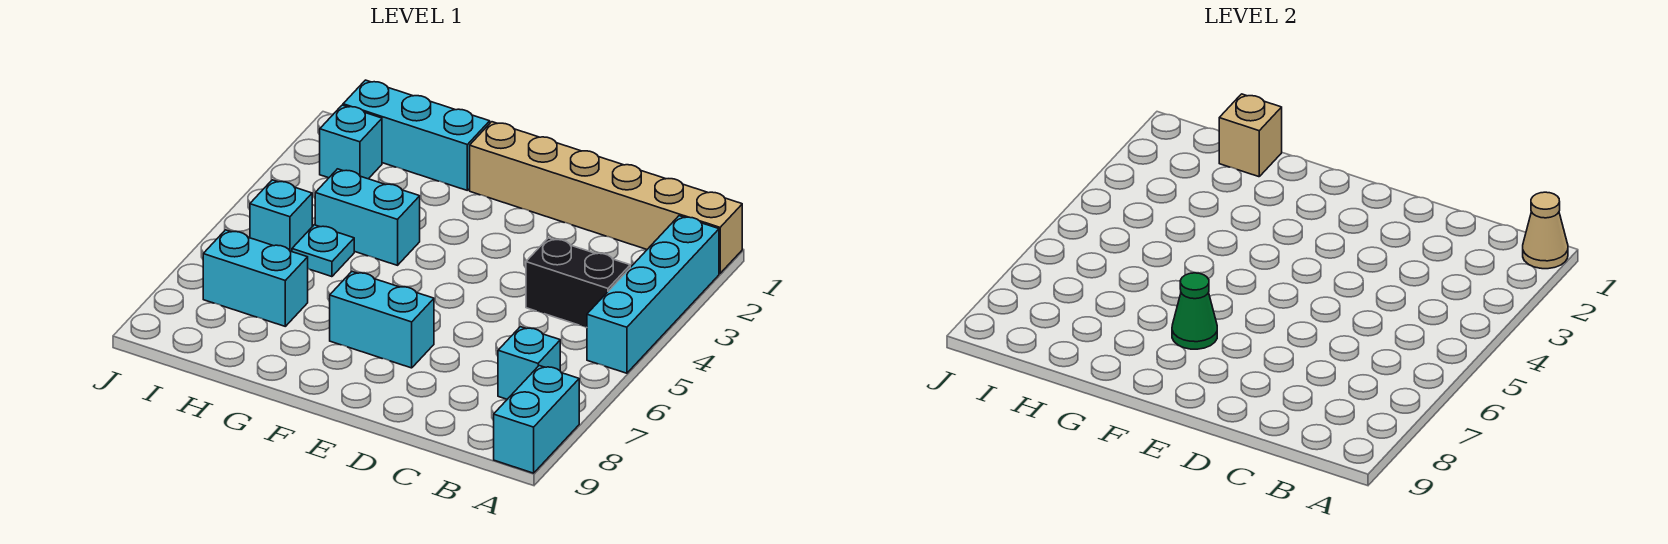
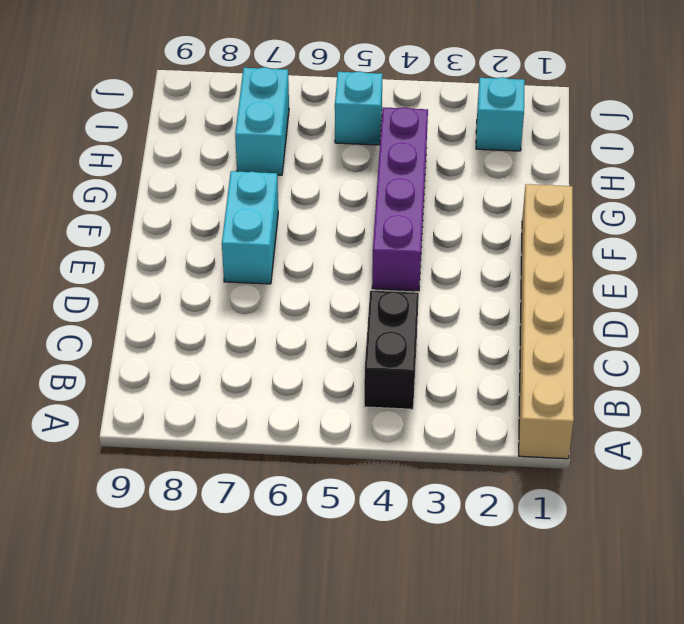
purple brick E4:H4 level 1 -> cyan brick G4:H4 level 1
none -> cyan brick A2:A5 level 1
none -> cyan brick A8:A9 level 1
none -> cyan brick B7 level 1

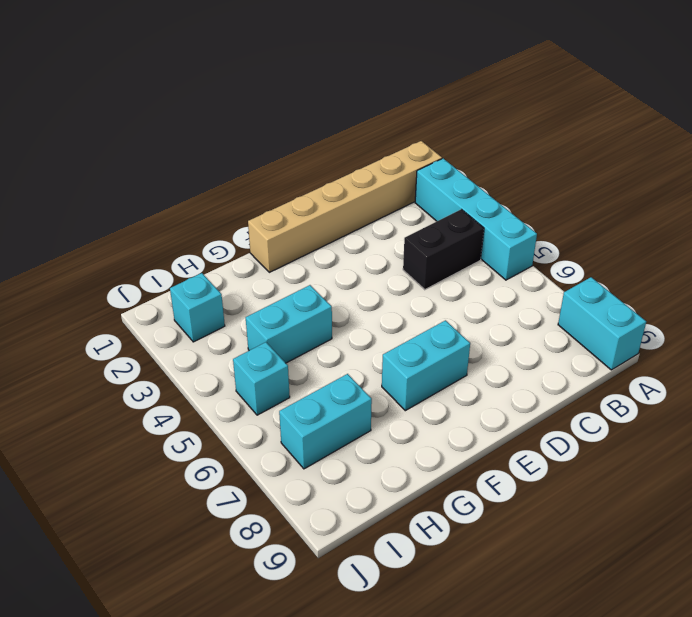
none -> cyan brick B7 level 1
none -> cyan brick G1:I1 level 1
none -> cyan plate H5 level 1

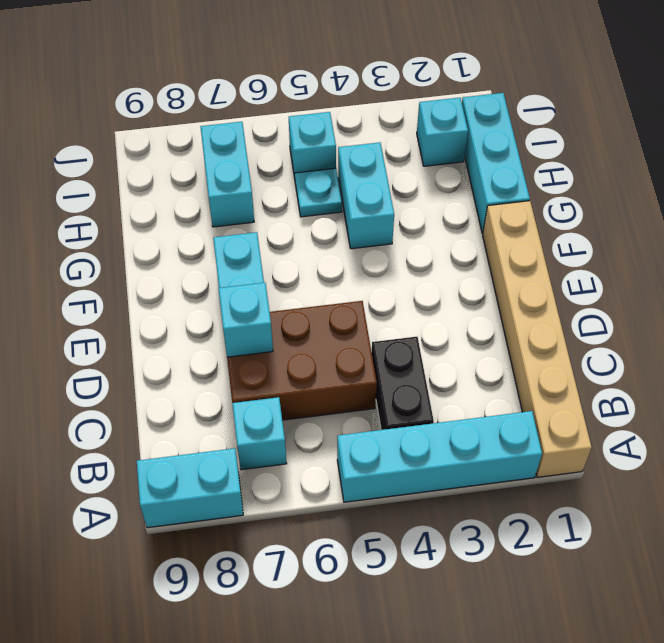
brown brick C5:D7 level 1 -> none
cyan brick D7 level 2 -> none
none -> tan cone A1 level 2
none -> green cone F7 level 2
none -> tan brick H1 level 2

